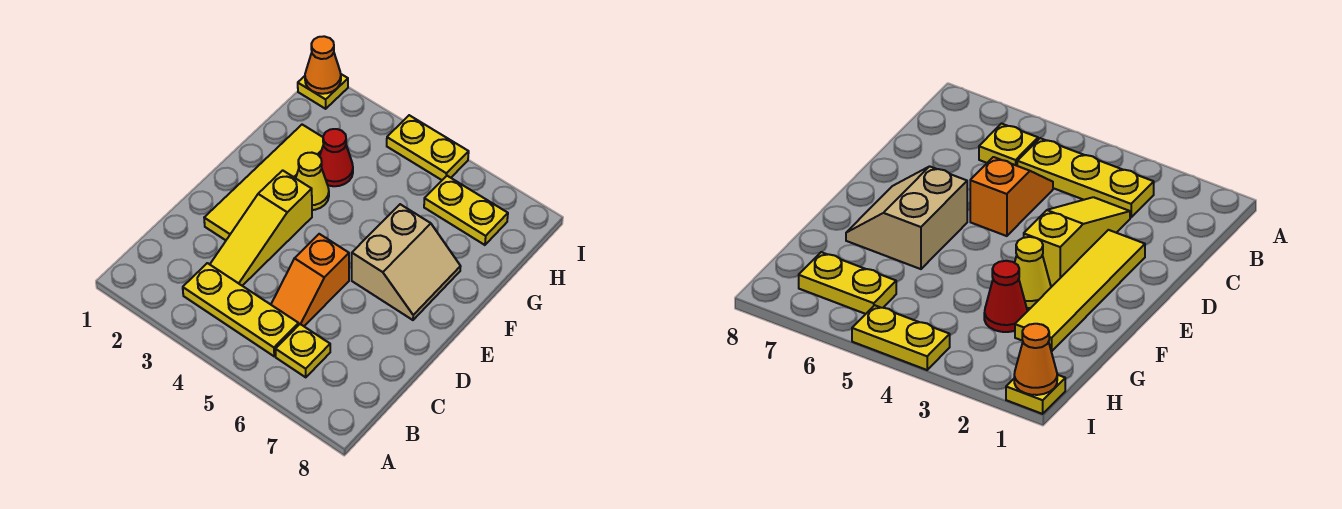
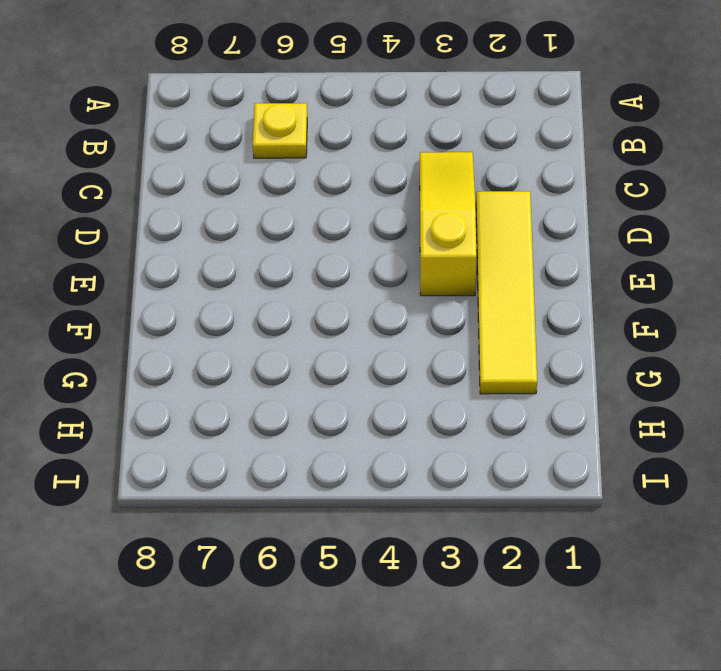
none -> yellow plate B3:B5 level 1
none -> orange slope C5:D5 level 1 top D
none -> tan slope E6:F7 level 1 top 6

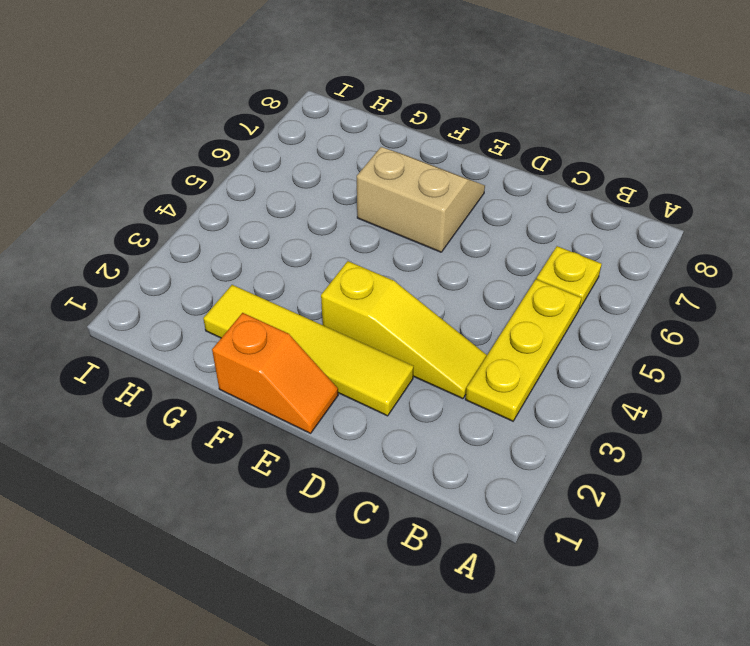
orange slope E1:F1 level 1 top F -> orange slope C5:D5 level 1 top D
none -> yellow cone F3 level 1
none -> red cone G3 level 1
none -> yellow plate H6:H7 level 1

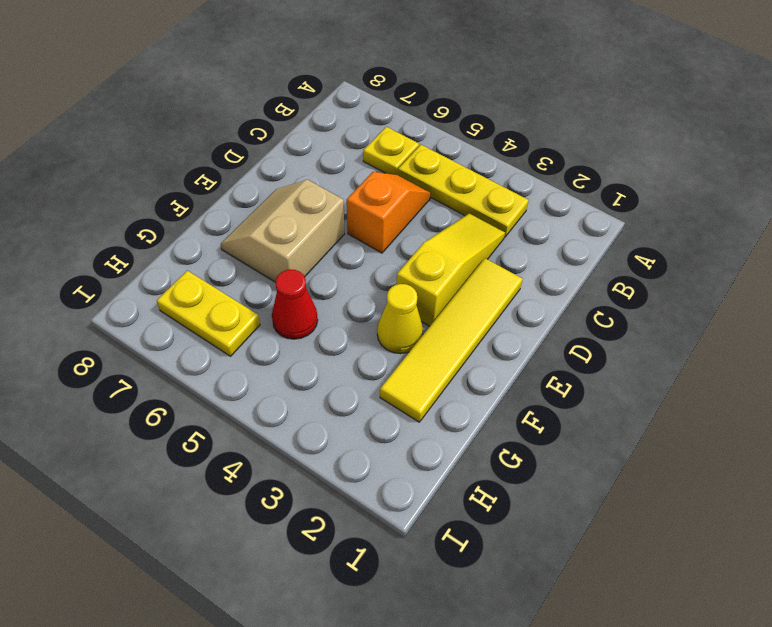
red cone G5 level 1 -> red cone G3 level 1
none -> yellow plate I1 level 1
none -> yellow plate I4:I5 level 1
none -> orange cone I1 level 2

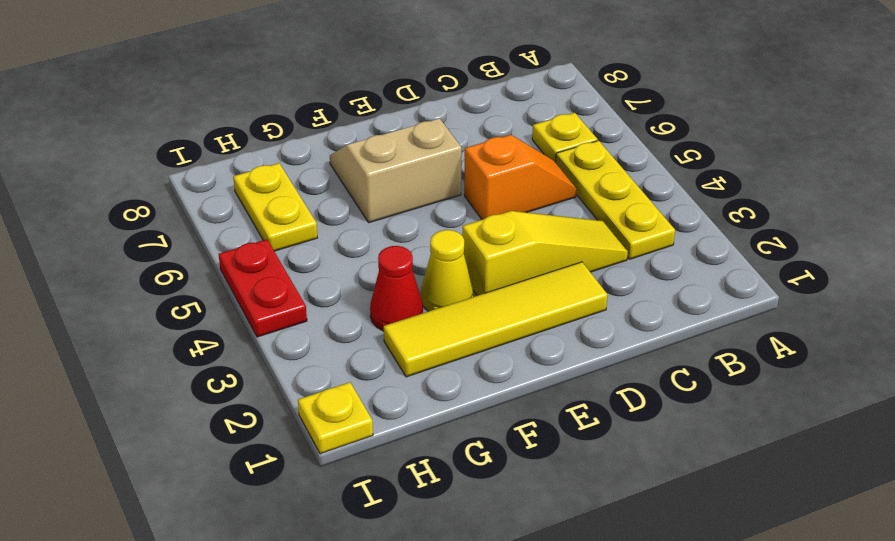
red plate I4:I5 level 1 -> yellow plate I4:I5 level 1
none -> orange cone I1 level 2

